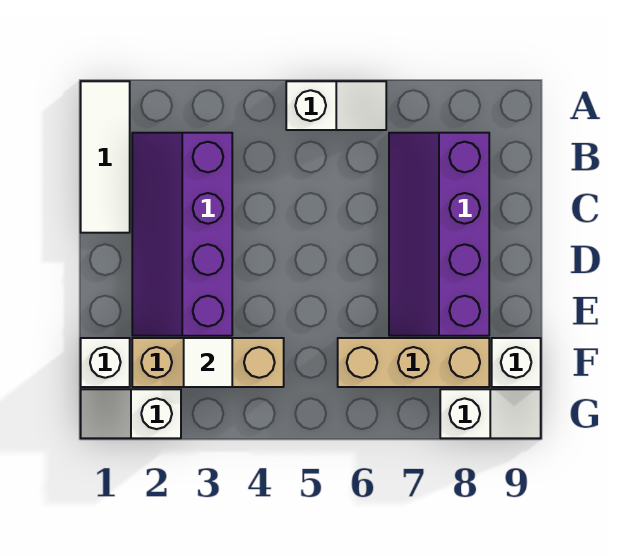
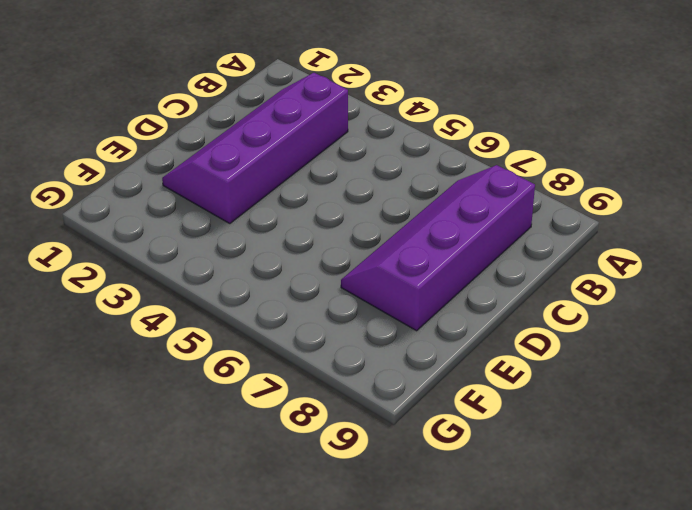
none -> white tile A1:C1 level 1
none -> white slope A5:A6 level 1 top 5

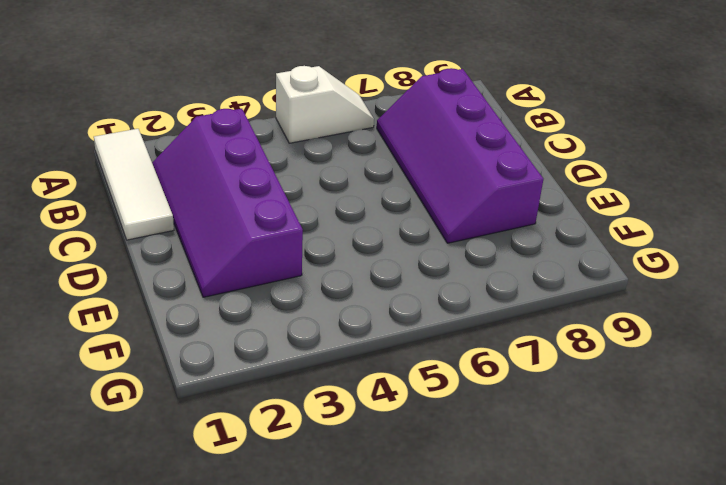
none -> white brick F1 level 1
none -> tan brick F2:F4 level 1

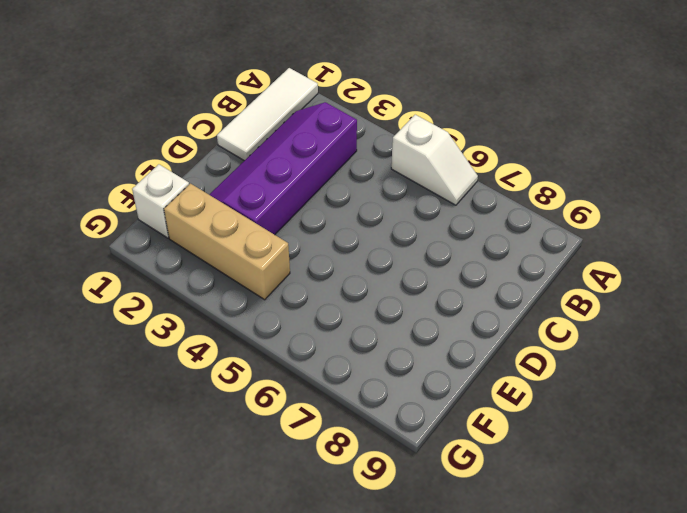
none -> purple slope B7:E8 level 1 top 8
none -> tan brick F6:F8 level 1

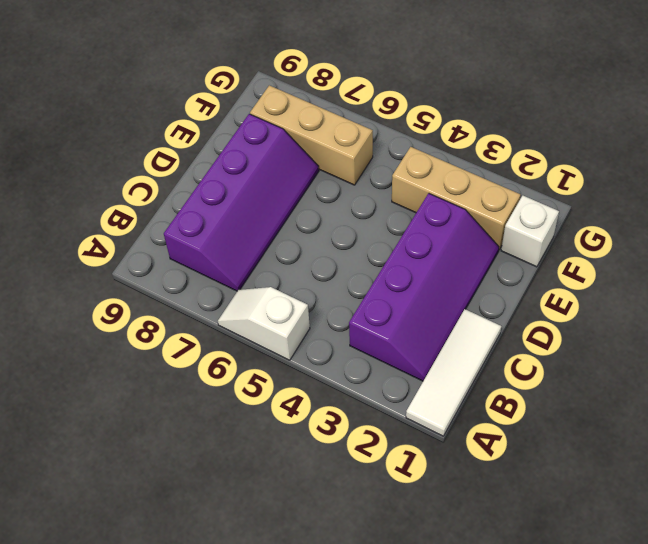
none -> white brick F9 level 1
none -> white slope G1:G2 level 1 top 2

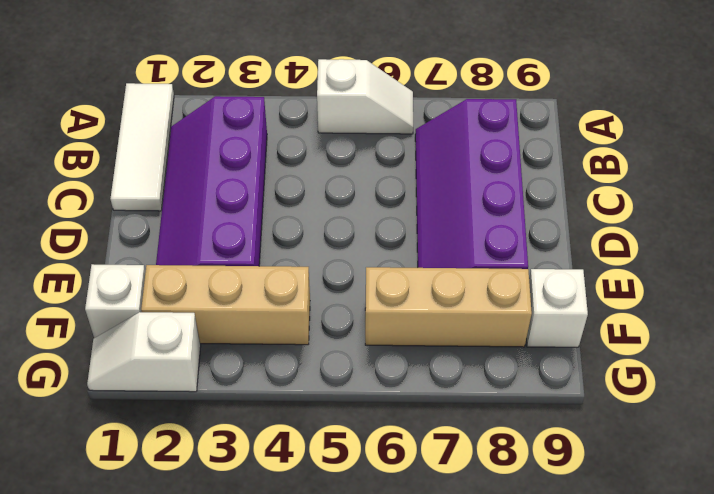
none -> white slope G8:G9 level 1 top 8
none -> white tile F3 level 2

